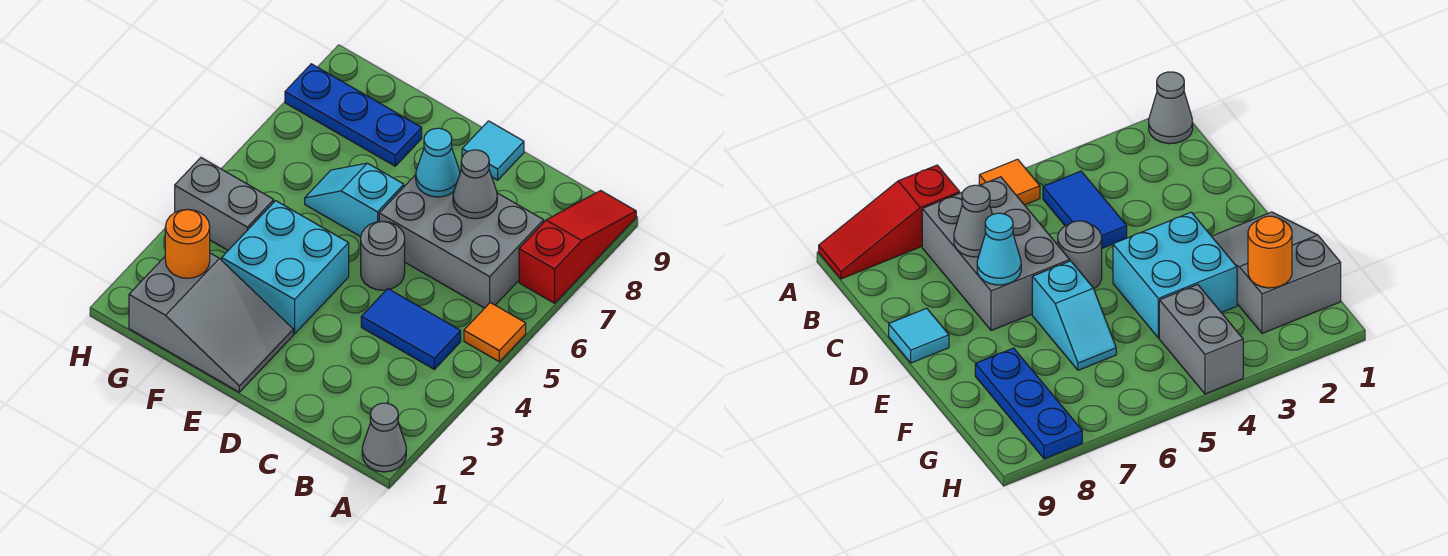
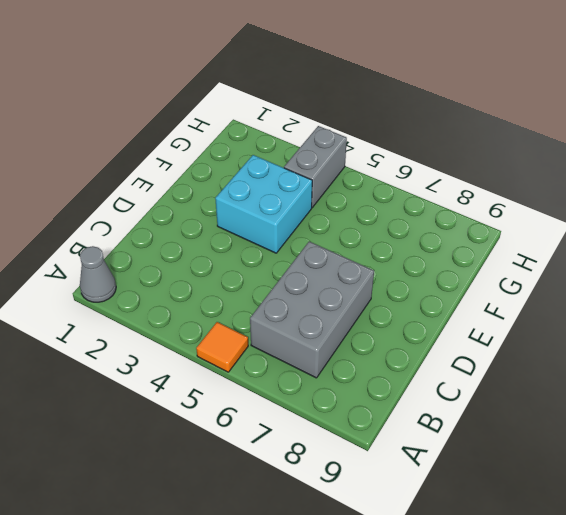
none -> red slope A7:A9 level 1 top 7
none -> blue tile B4:C4 level 1
none -> grey round brick D5 level 1

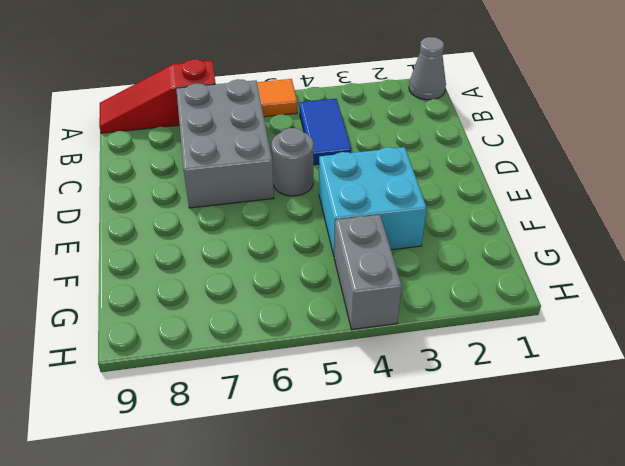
none -> cyan tile D9 level 1
none -> grey slope E1:G2 level 1 top G
none -> cyan slope E6:F6 level 1 top E

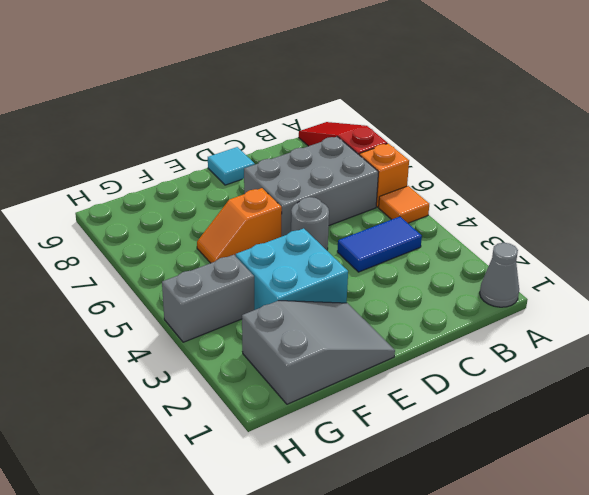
orange brick A6 level 1 -> none
orange slope E6:F6 level 1 top E -> cyan slope E6:F6 level 1 top E
none -> blue plate F8:H8 level 1
none -> grey cone C7 level 2
none -> cyan cone D7 level 2

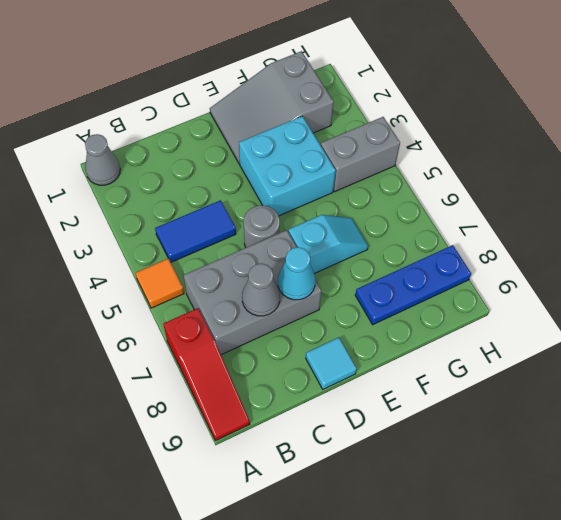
none -> orange round brick G2 level 2

